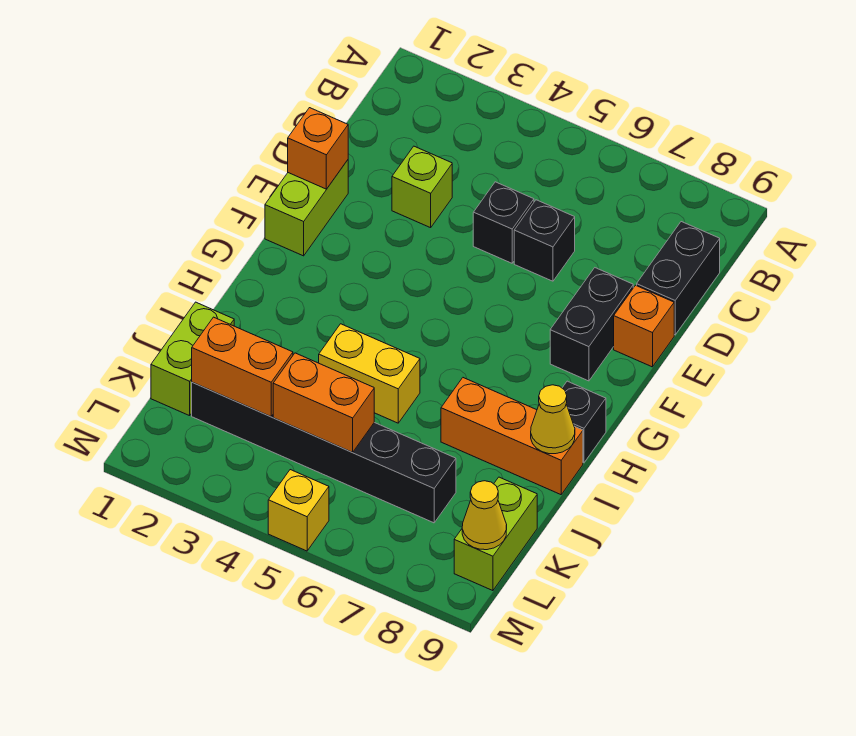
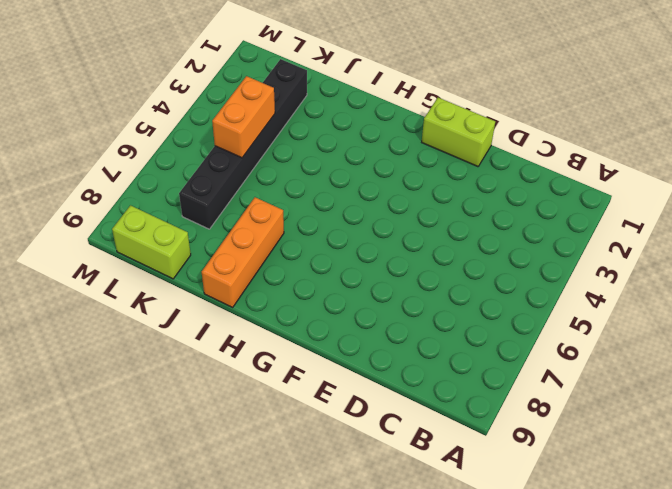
none -> black brick C9:D9 level 1
none -> lime brick D3 level 1
none -> black brick D5 level 1

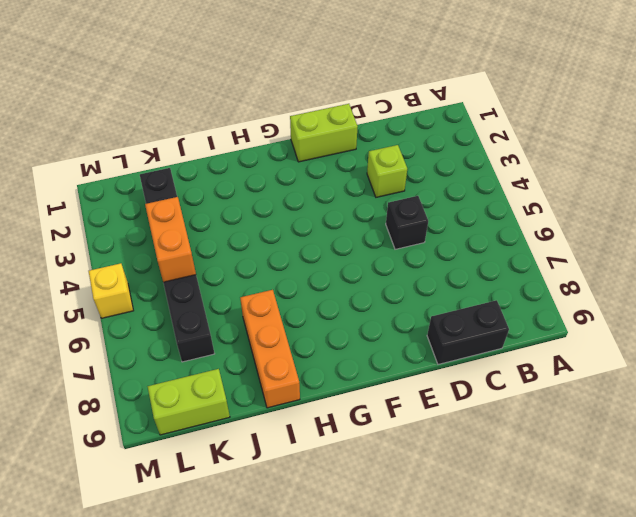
none -> black brick D6 level 1
none -> black brick E8:F8 level 1
none -> orange brick E9 level 1

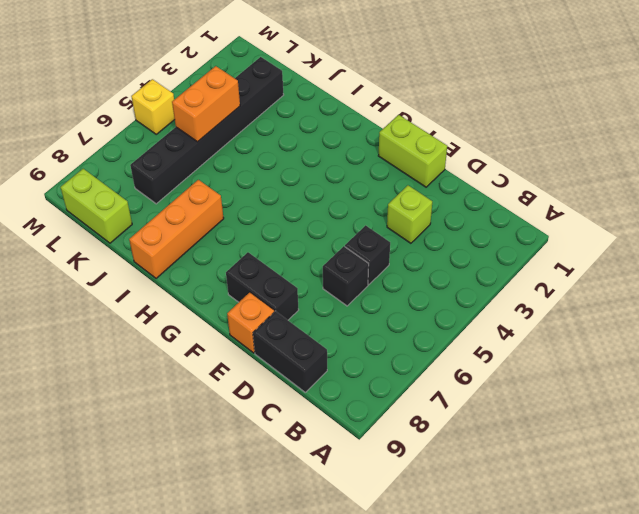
none -> black brick H9 level 1
none -> yellow brick I4:I5 level 1
none -> lime brick J1:K1 level 1

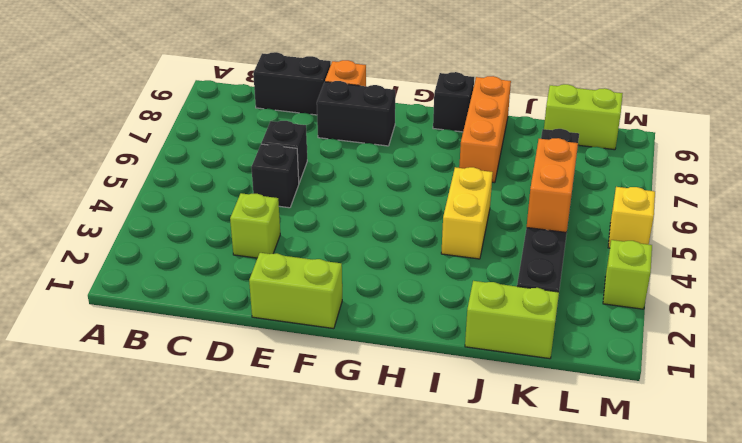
lime brick M3 level 1 -> none
none -> orange brick E1 level 2
none -> yellow cone I9 level 2
none -> orange brick K2:K3 level 2

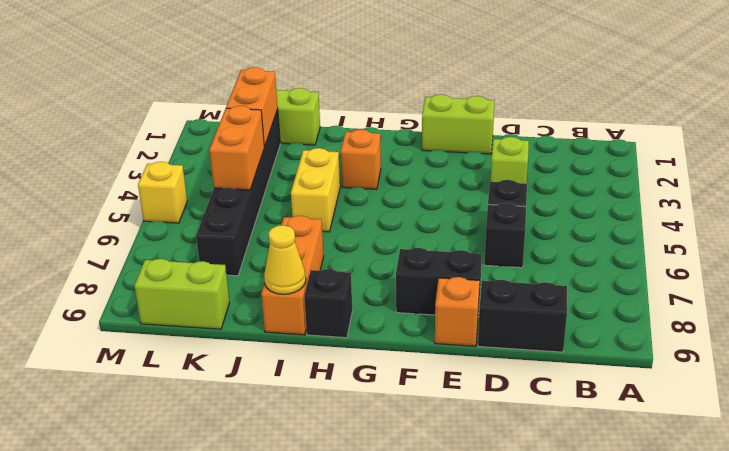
orange brick H3 level 1 -> orange brick E1 level 2
none -> yellow cone L9 level 2

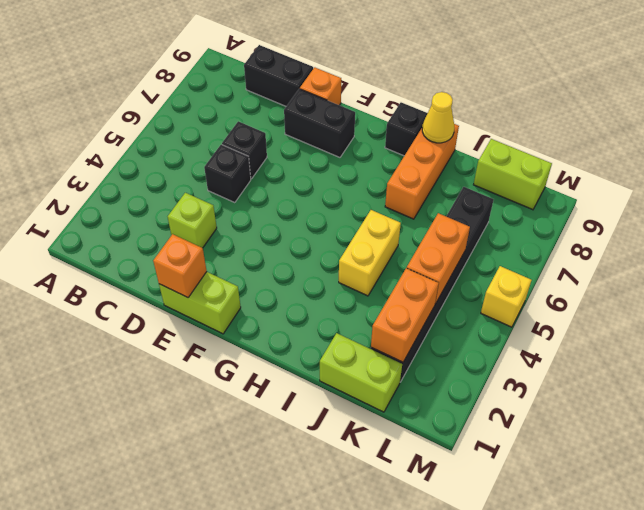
none -> yellow cone L9 level 2

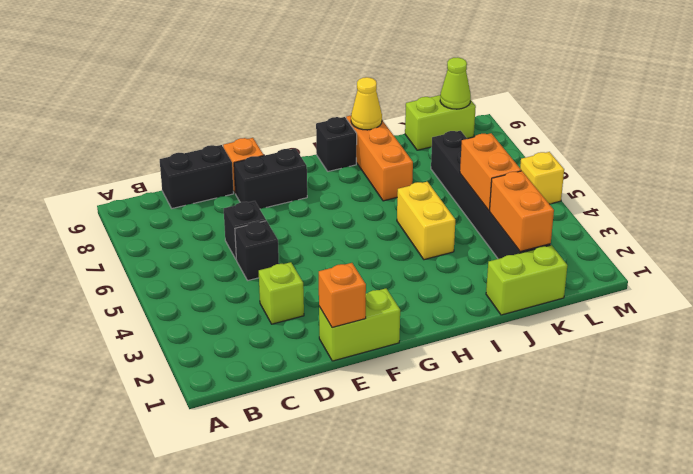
lime cone L9 level 2 -> yellow cone L9 level 2

